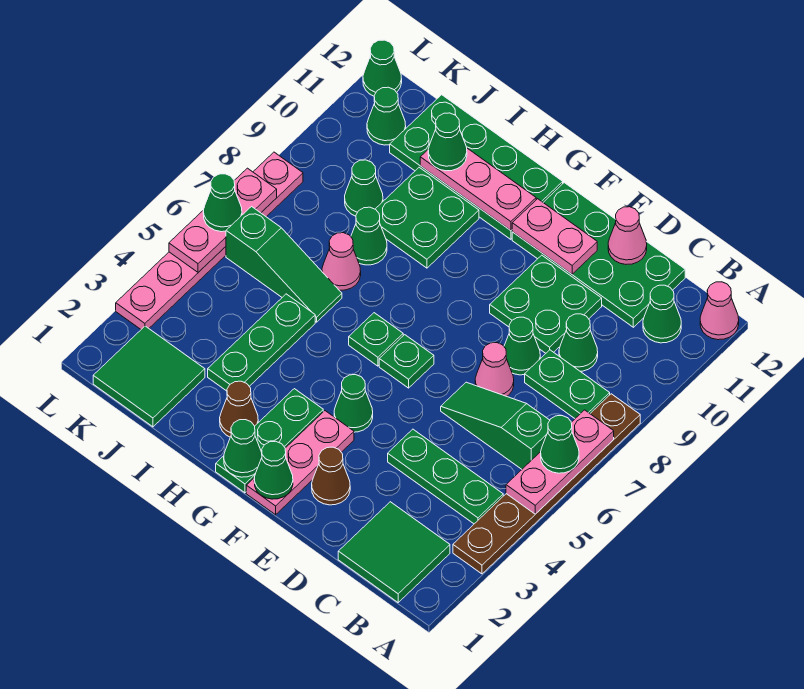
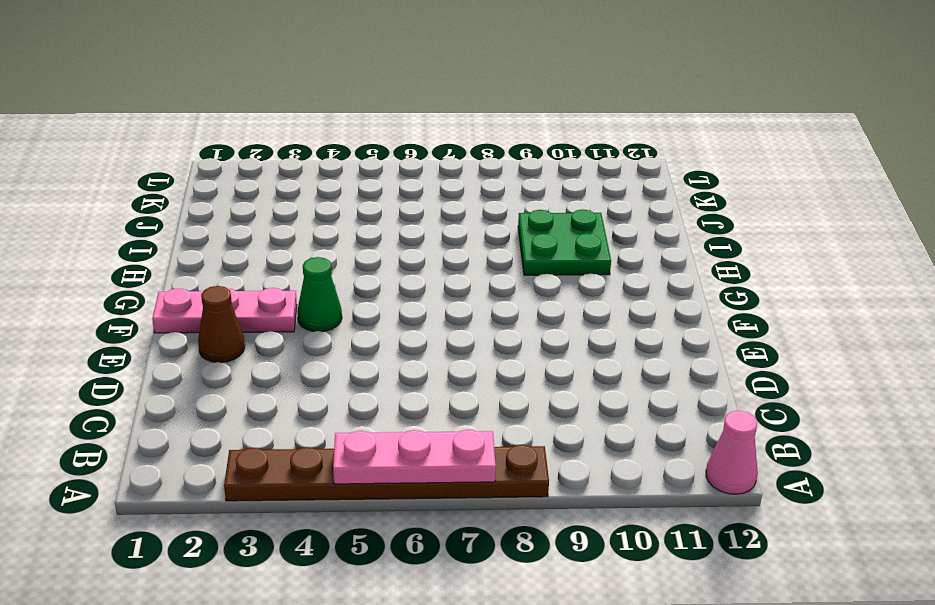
none -> green tile B1:C2 level 1
none -> green plate B4:D4 level 1
none -> green slope B6:D6 level 1 top B
none -> green plate B8:C8 level 1

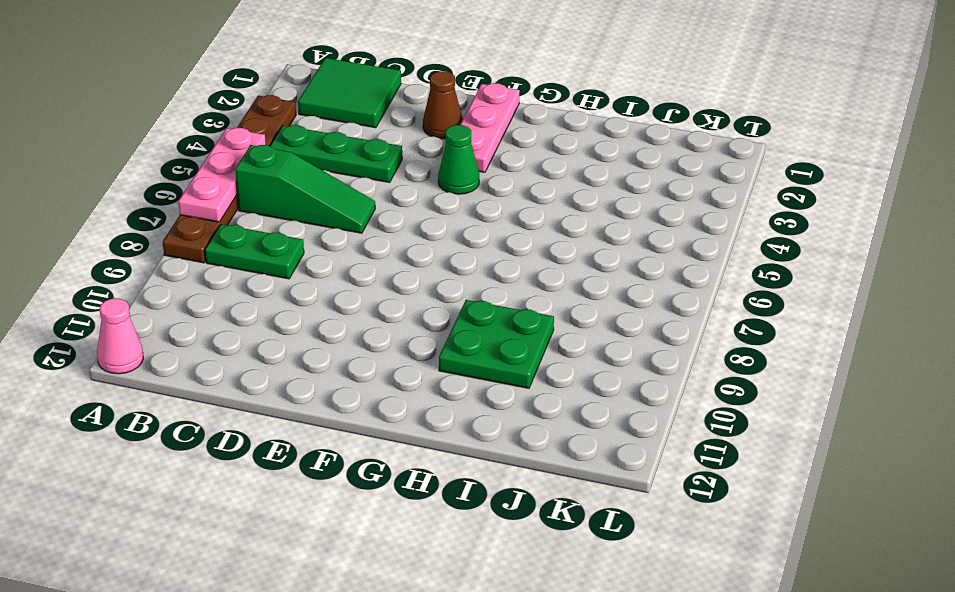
none -> green cone B11 level 1
none -> green cone C9 level 1
none -> green plate C11:F12 level 1
none -> pink cone D7 level 1

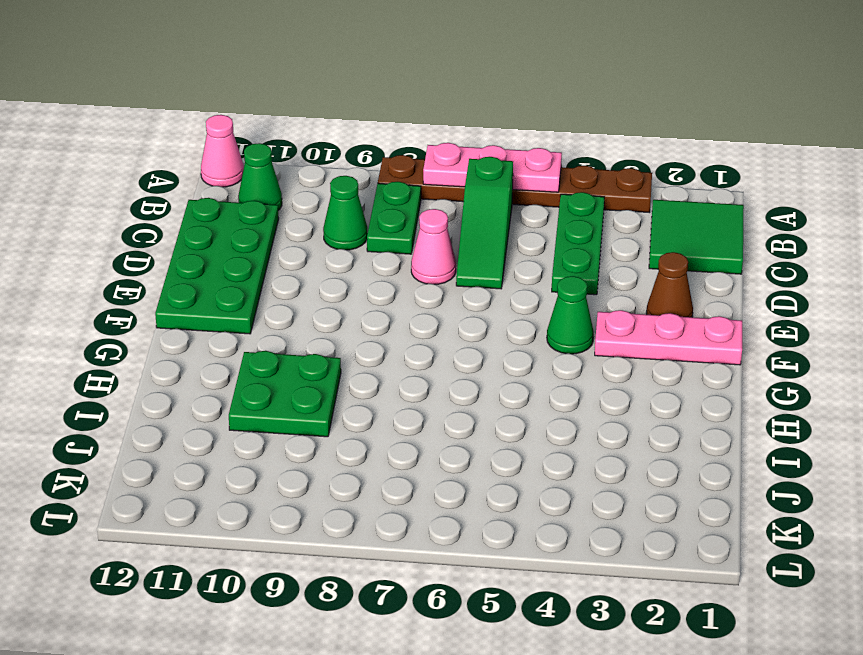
none -> green cone D8 level 1
none -> green plate D9:E10 level 1
none -> green plate F6 level 1
none -> green plate G1:G3 level 1

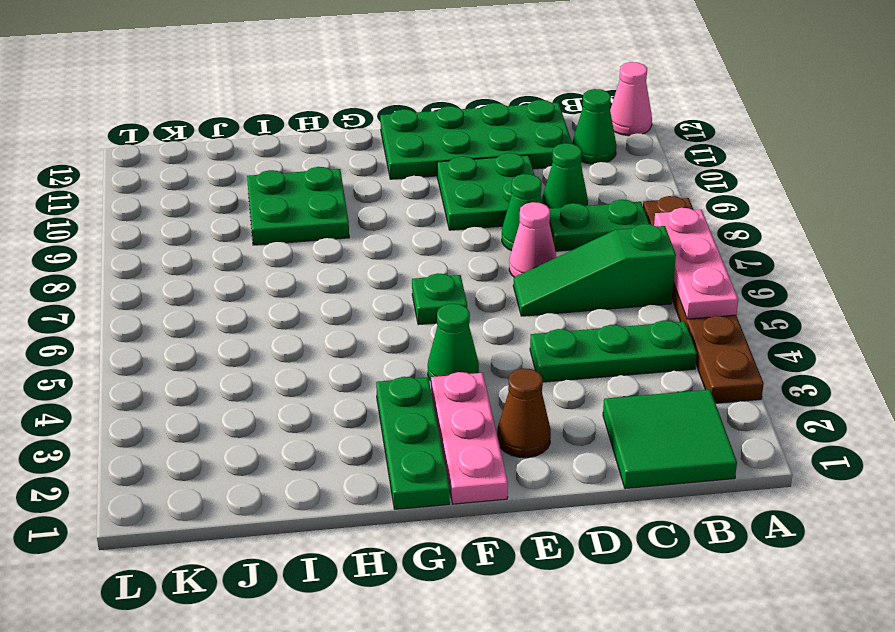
none -> green plate G6 level 1
none -> green plate G11:J12 level 1
none -> brown cone H2 level 1
none -> green plate I3:I5 level 1

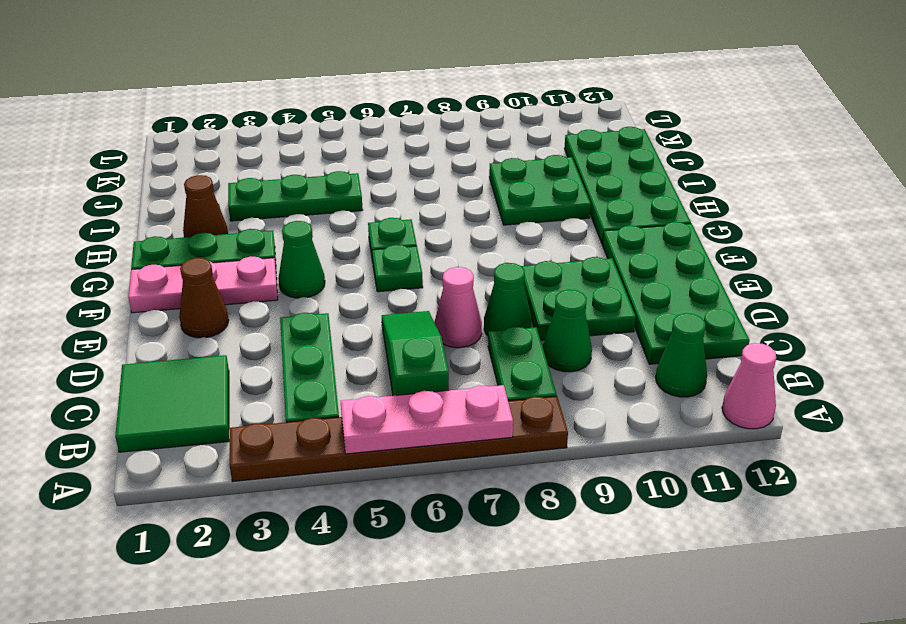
none -> green slope I6:K6 level 1 top K
none -> pink cone I7 level 1
none -> green cone I8 level 1
none -> green tile J1:K2 level 1

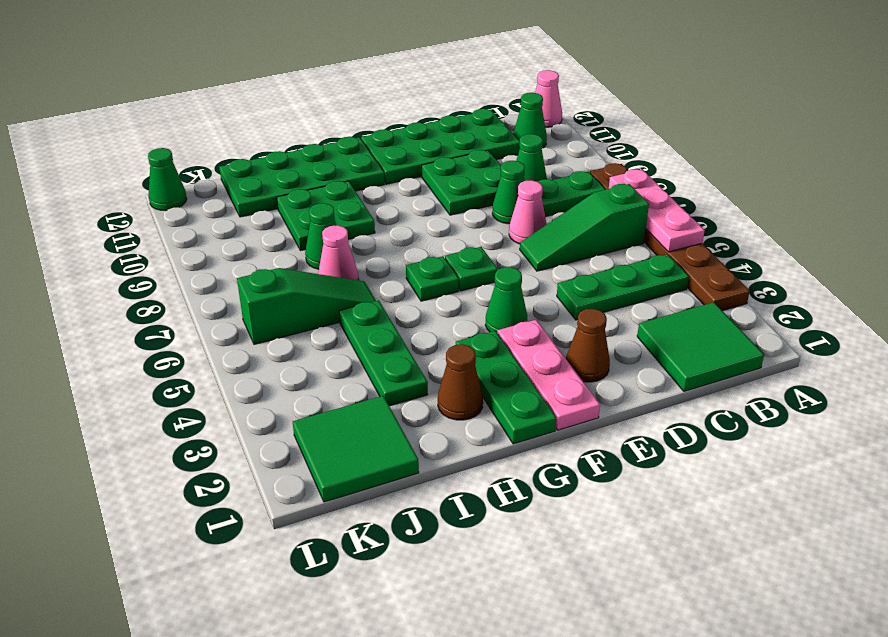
none -> green cone J9 level 1
none -> green cone K11 level 1
none -> pink plate L3:L8 level 1
none -> pink cone D12 level 2

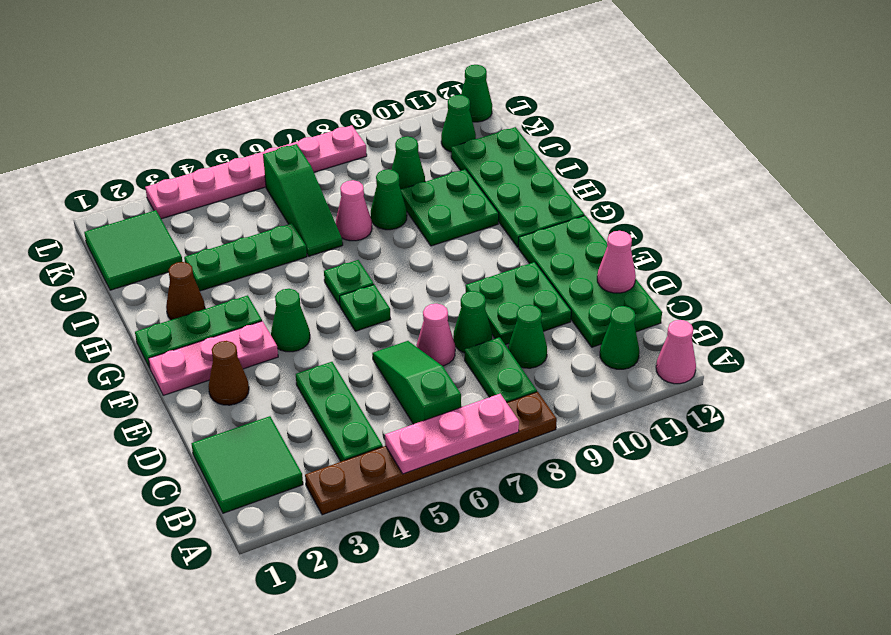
none -> pink plate E11:F11 level 2
none -> green cone F1 level 2
none -> green cone G1 level 2
none -> pink plate G11:I11 level 2

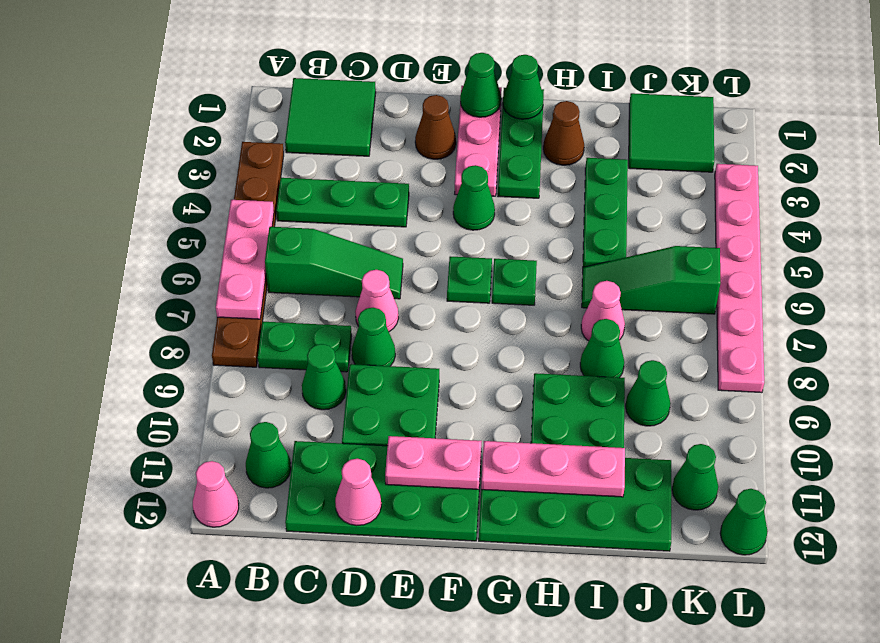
none -> pink plate L5:L7 level 2
none -> green cone A6 level 3
none -> green cone I11 level 3
none -> green cone L6 level 3

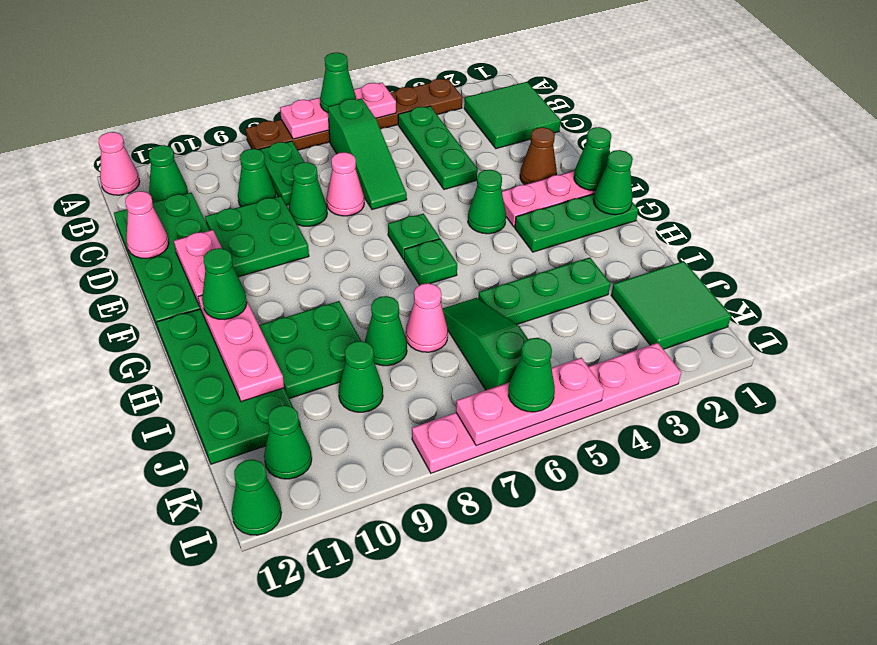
green cone G11 level 3 -> green cone I11 level 3
none -> brown cone H2 level 1

